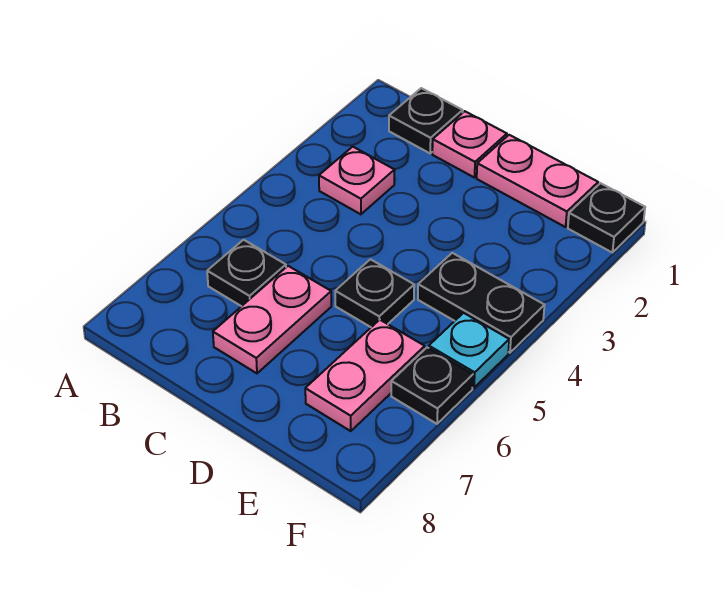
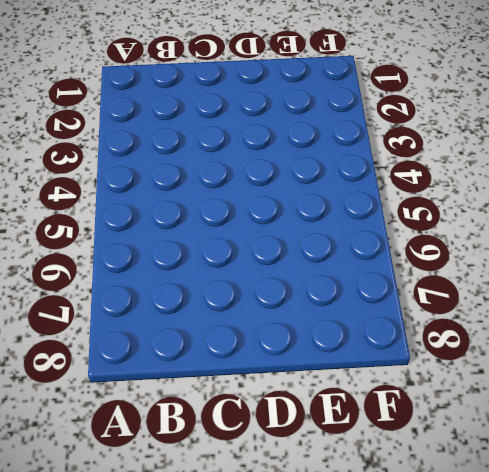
none -> black plate B1 level 1
none -> pink plate B3 level 1
none -> black plate B6 level 1

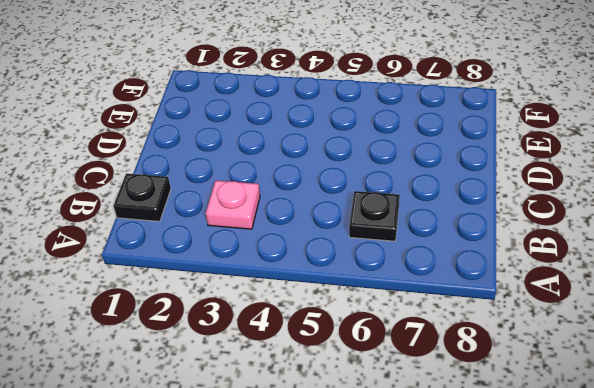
none -> pink plate C1 level 1
none -> pink plate C6:C7 level 1
none -> pink plate D1:E1 level 1

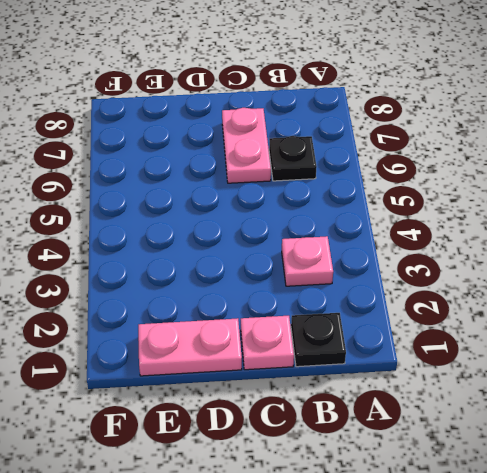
none -> black plate D5 level 1
none -> black plate E4:F4 level 1
none -> pink plate E6:E7 level 1

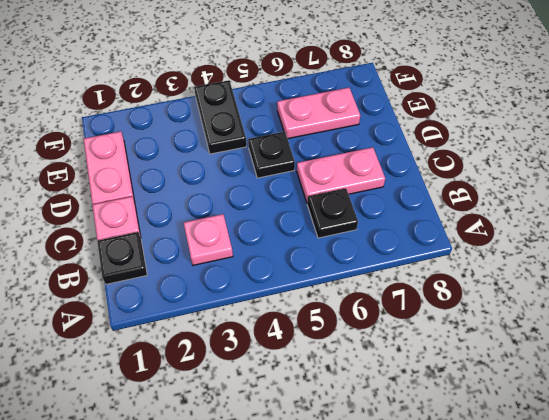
none -> black plate F1 level 1
none -> cyan plate F5 level 1
none -> black plate F6 level 1

